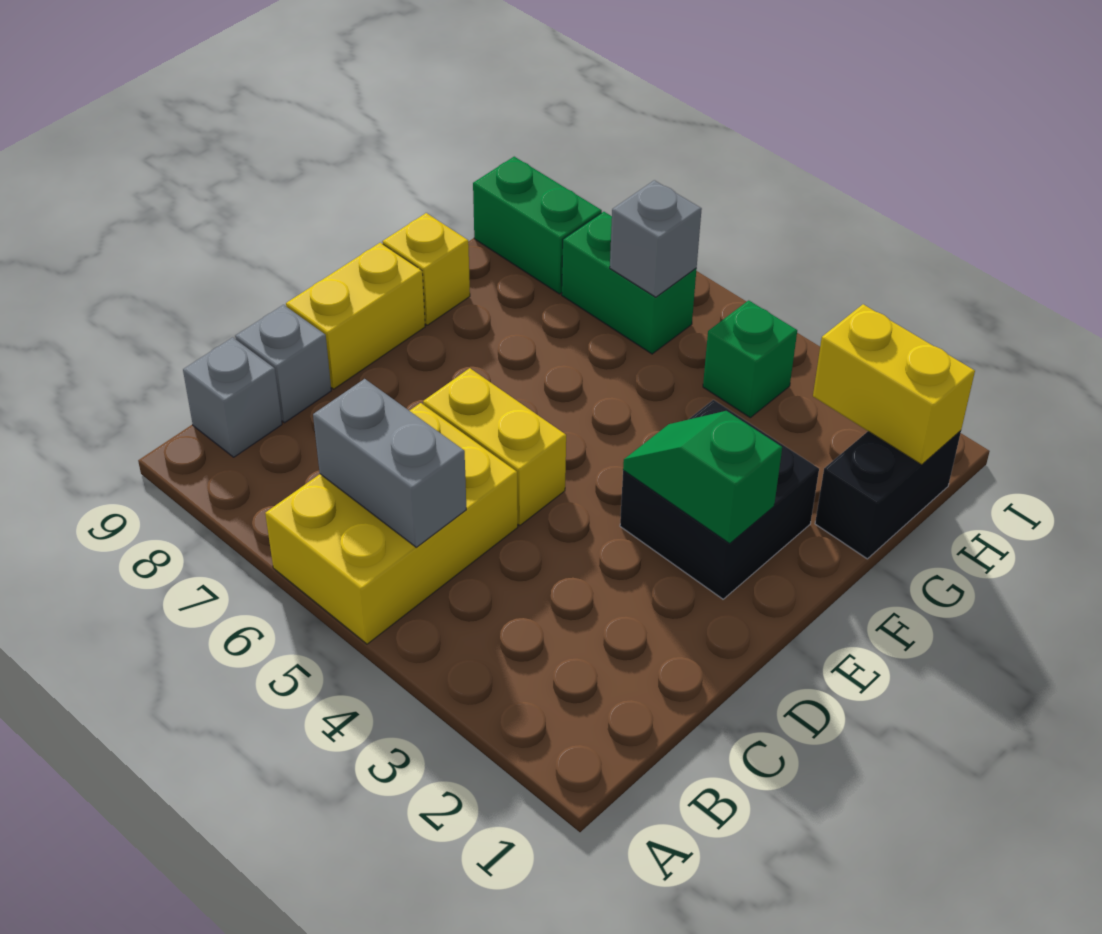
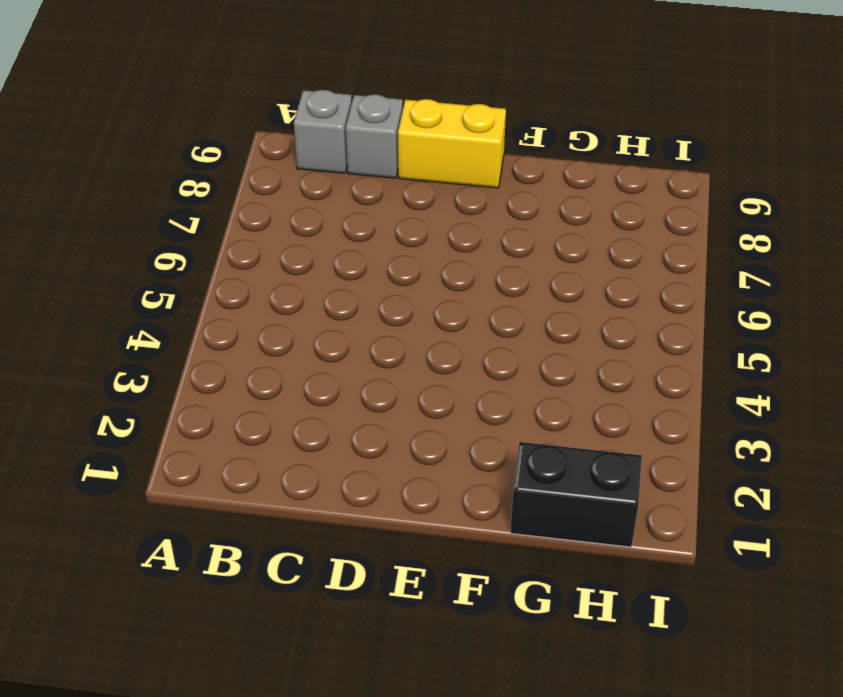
none -> yellow brick A5:C6 level 1
none -> yellow brick D5:D6 level 1
none -> black brick E2:F3 level 1

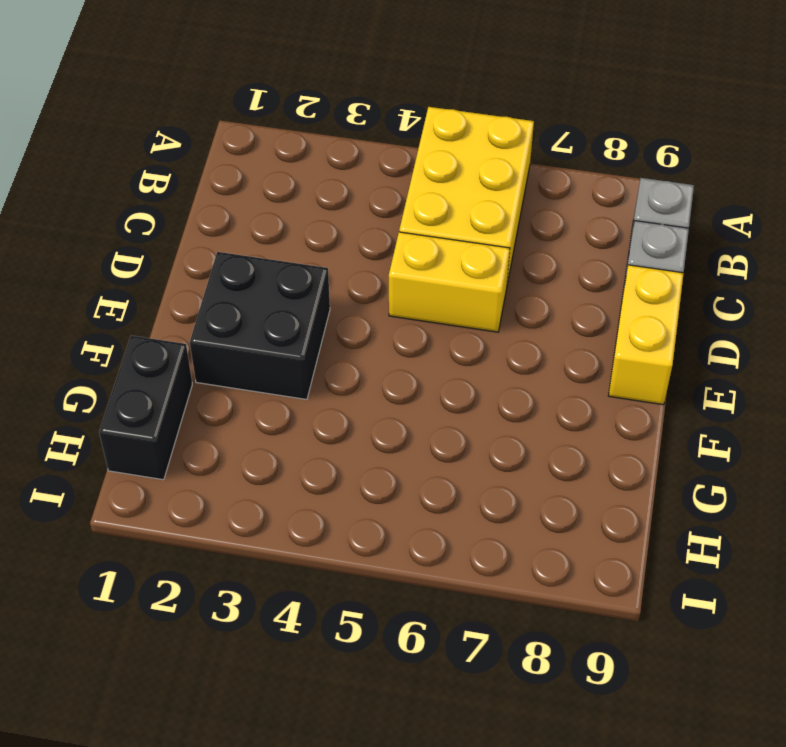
none -> yellow brick F9 level 1
none -> green brick H4 level 1
none -> green brick H6:H7 level 1

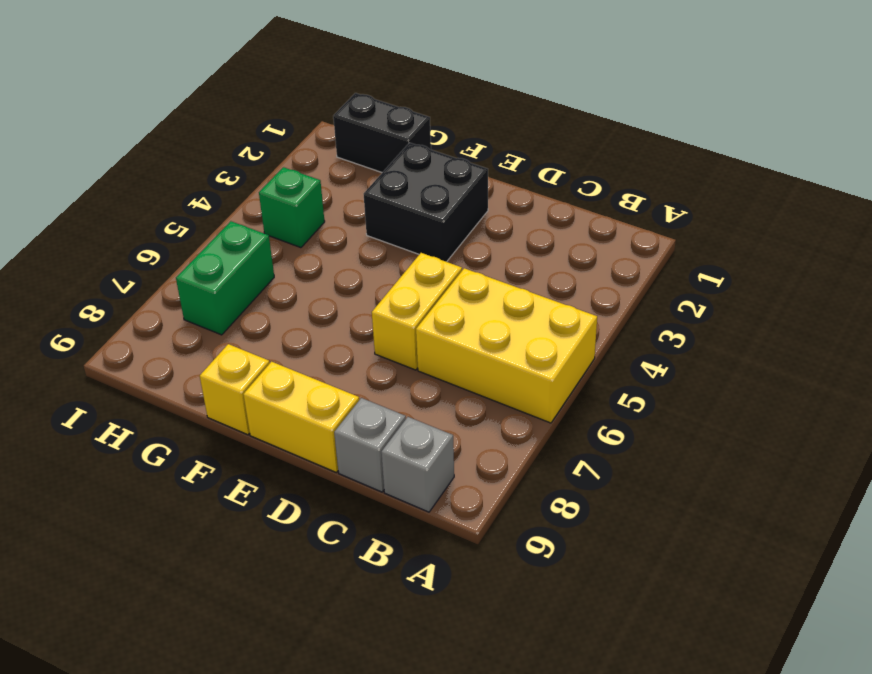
none -> green brick H8:H9 level 1
none -> grey brick B5:B6 level 2
none -> green slope E2:E3 level 2 top 2

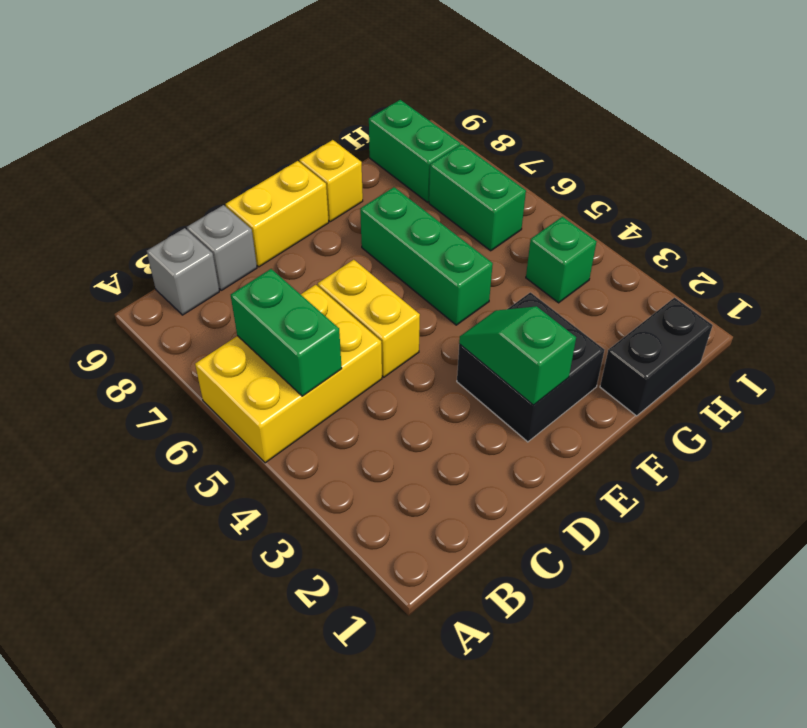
green brick B5:B6 level 2 -> grey brick B5:B6 level 2
green brick F5:F7 level 1 -> none
none -> yellow brick H1:H2 level 2
none -> grey brick H6 level 2

